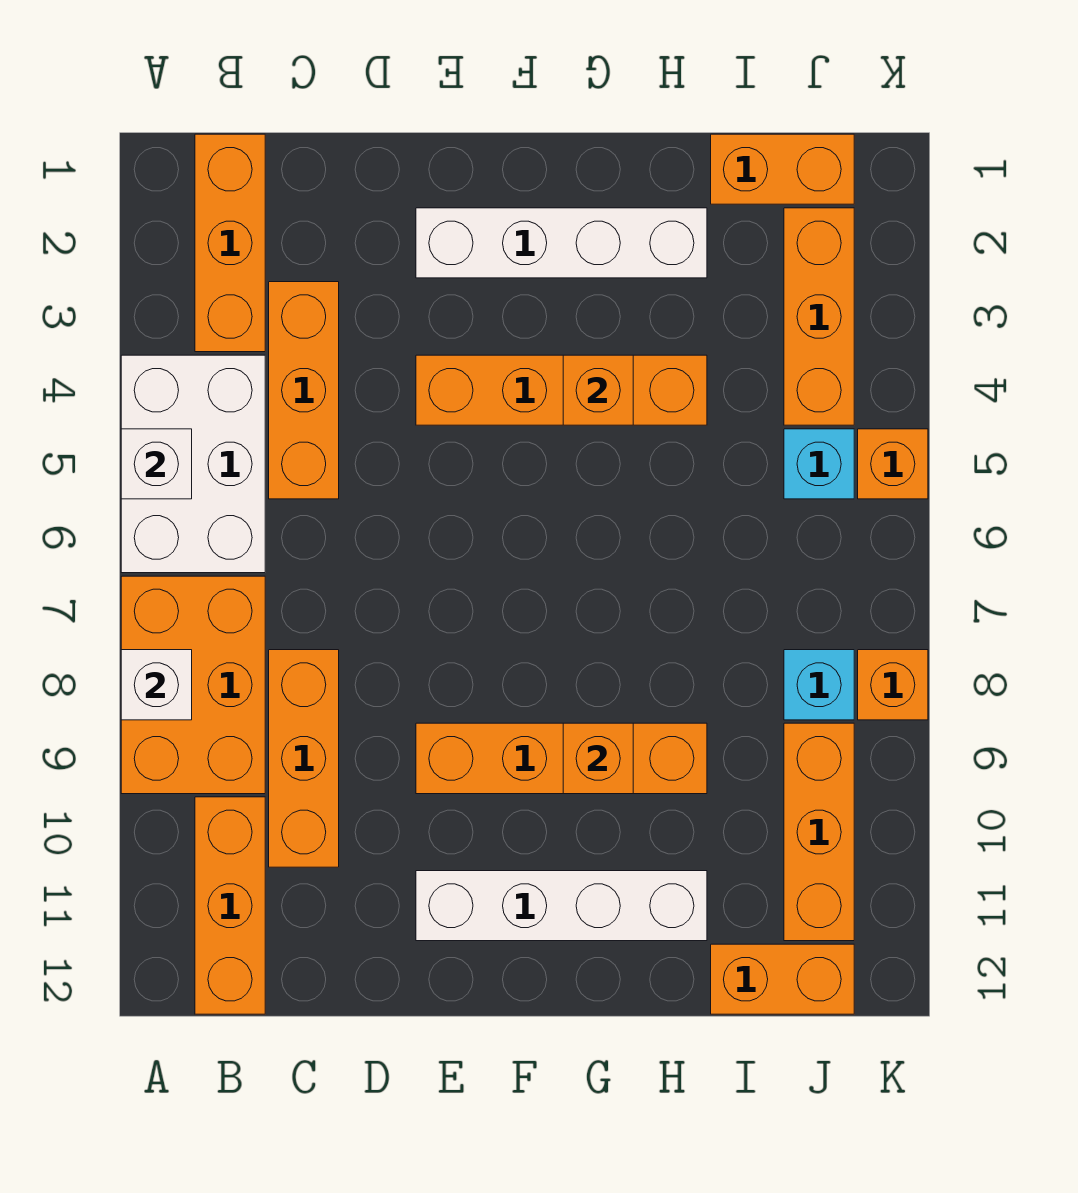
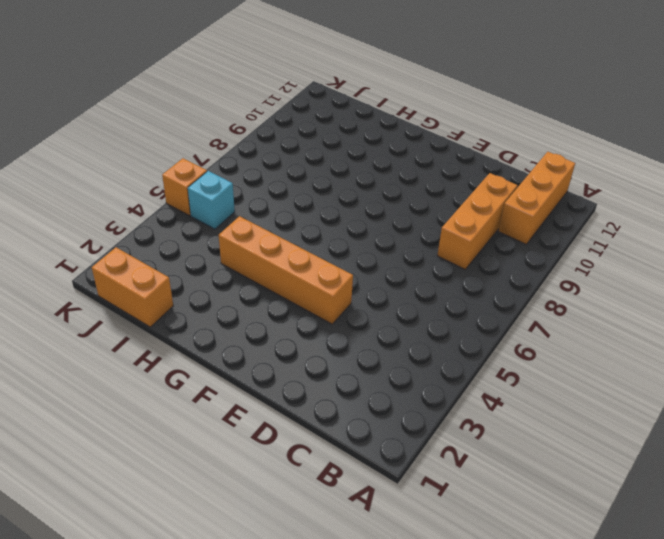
none -> white brick A4:B6 level 1
none -> orange brick A7:B9 level 1
none -> orange brick B1:B3 level 1

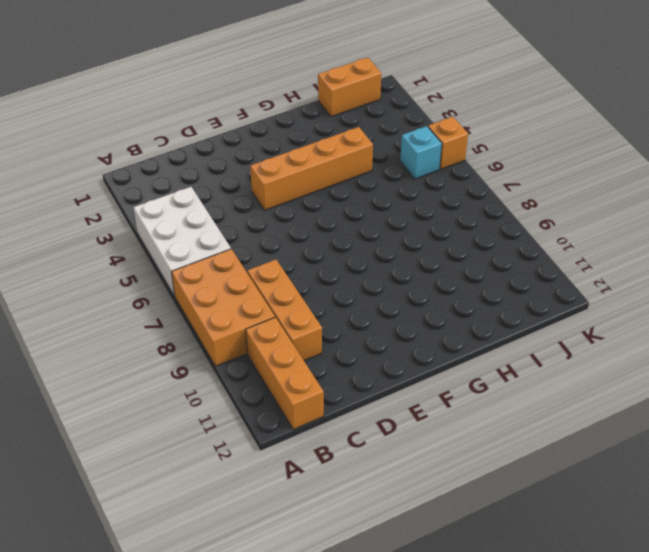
none -> orange brick B1:B3 level 1
none -> orange brick C3:C5 level 1
none -> white brick E2:H2 level 1

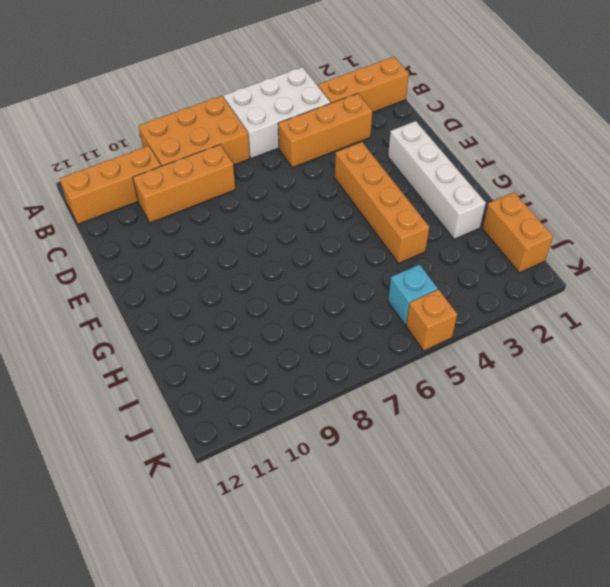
none -> orange brick E9:H9 level 1
none -> white brick E11:H11 level 1
none -> orange brick I12:J12 level 1

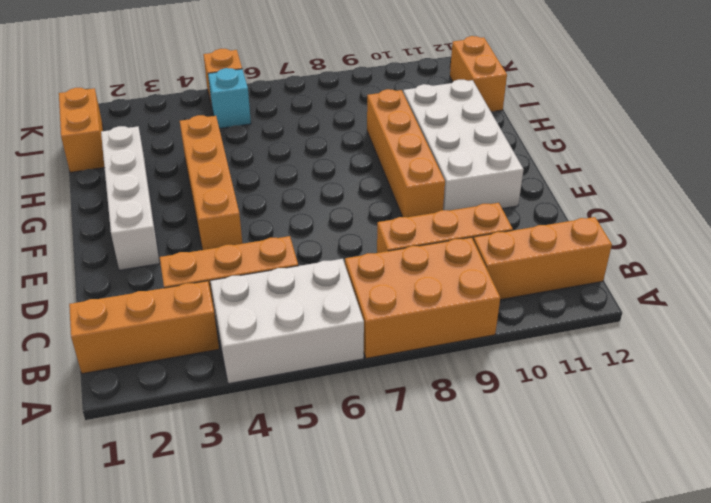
white brick E10:H11 level 1 -> white brick E11:H11 level 1
none -> orange brick J2:J4 level 1
none -> cyan brick J8 level 1
none -> orange brick J9:J11 level 1

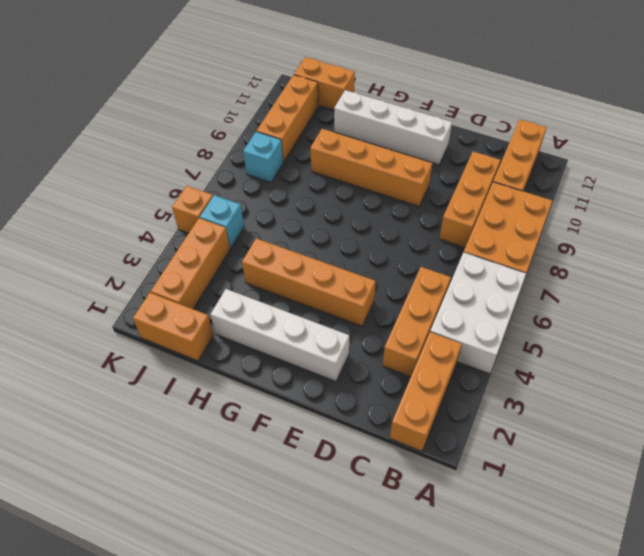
none -> orange brick K8 level 1
none -> white brick A5 level 2
none -> white brick A8 level 2

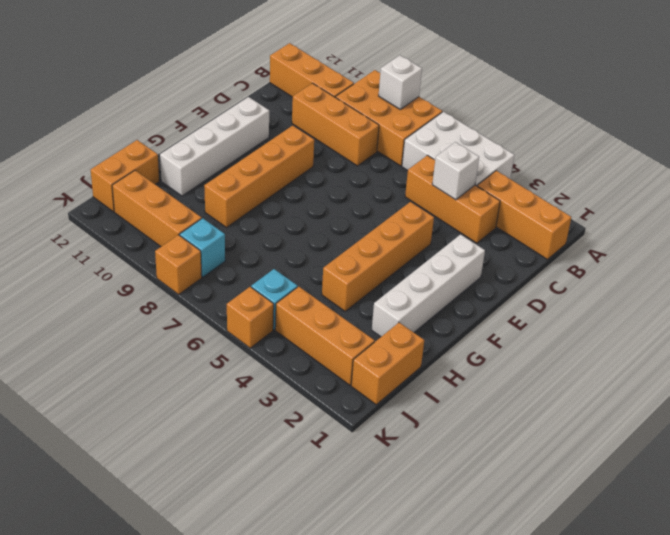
white brick C4 level 2 -> white brick A5 level 2
none -> orange brick G4 level 2
none -> orange brick G9 level 2

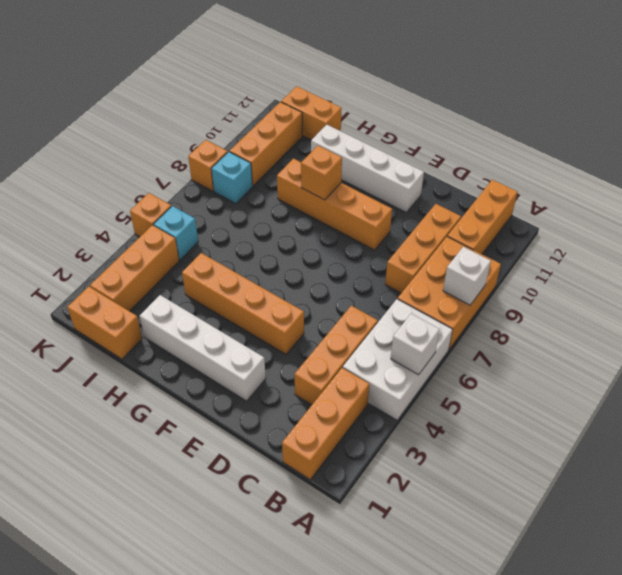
none -> orange brick G4 level 2

